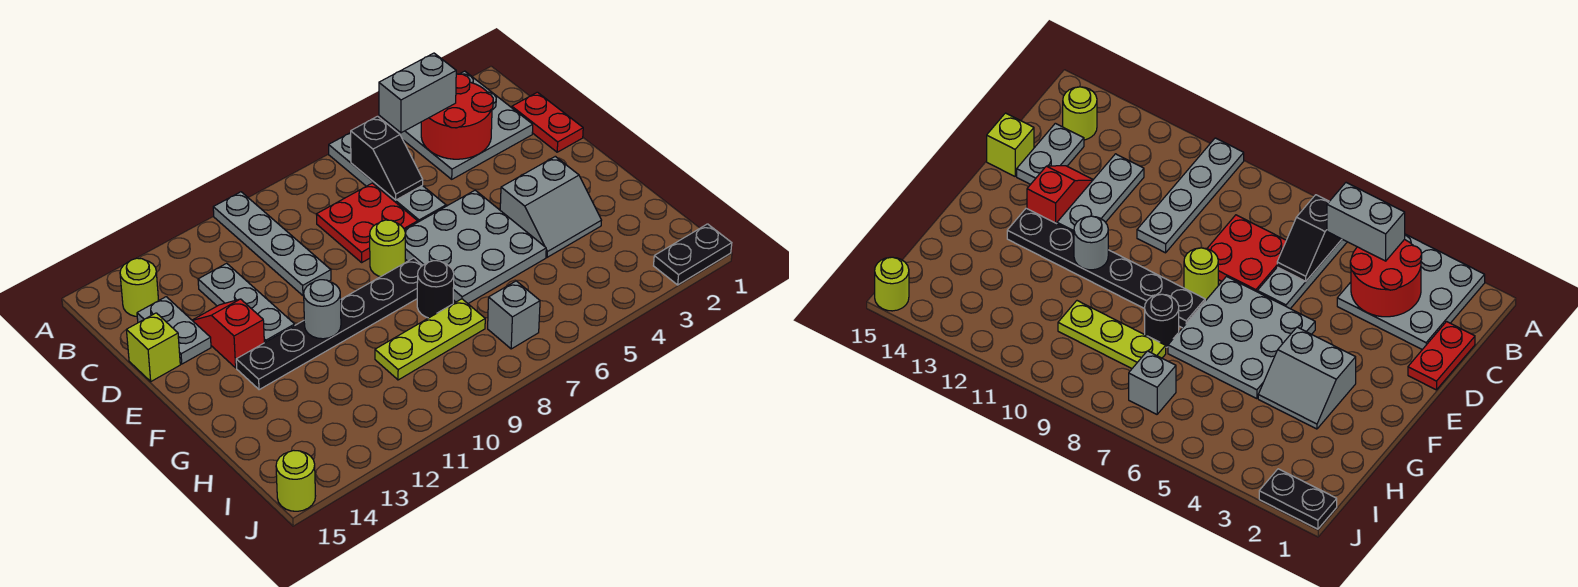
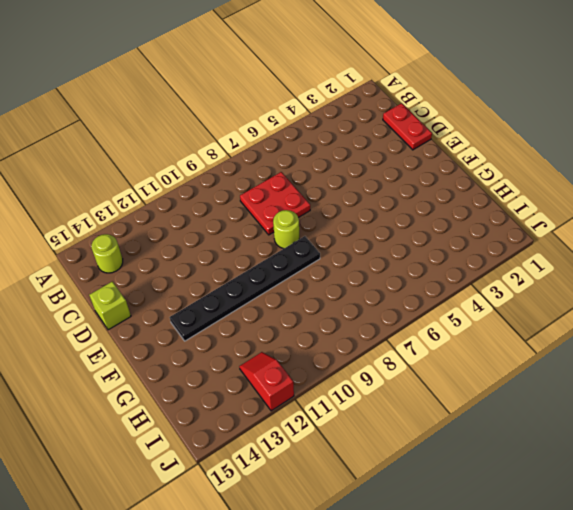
red slope I12:J12 level 1 top J -> red slope D13:E13 level 1 top E
none -> grey plate A2:C4 level 1
none -> grey plate A6:D6 level 1
none -> grey plate A10:D10 level 1

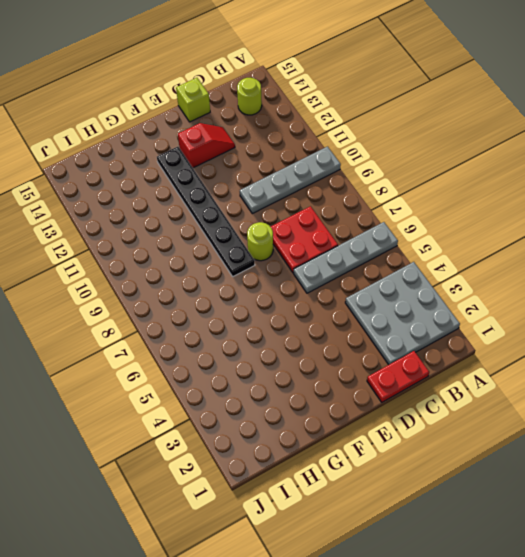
none -> grey plate C12:E12 level 1
none -> grey plate C14:D14 level 1
none -> grey plate E5:G7 level 1

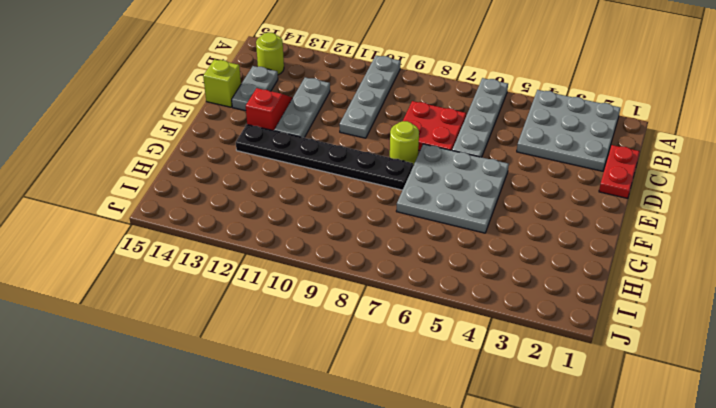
none -> grey slope F3:G4 level 1 top F
none -> black round brick G8 level 1
none -> lime plate H8:H10 level 1

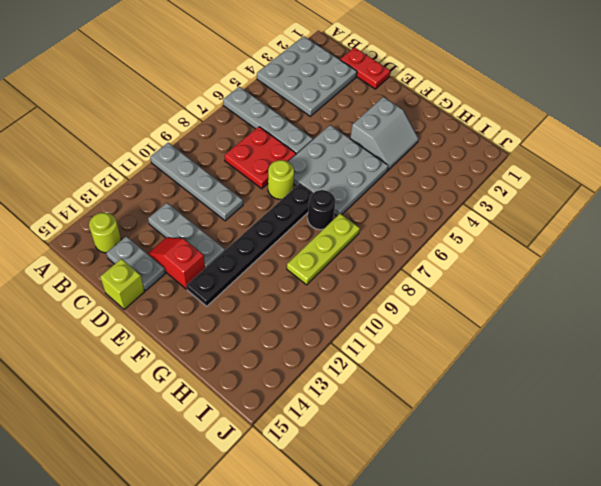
none -> grey brick I7 level 1
none -> black plate J1:J2 level 1
none -> lime round brick J15 level 1

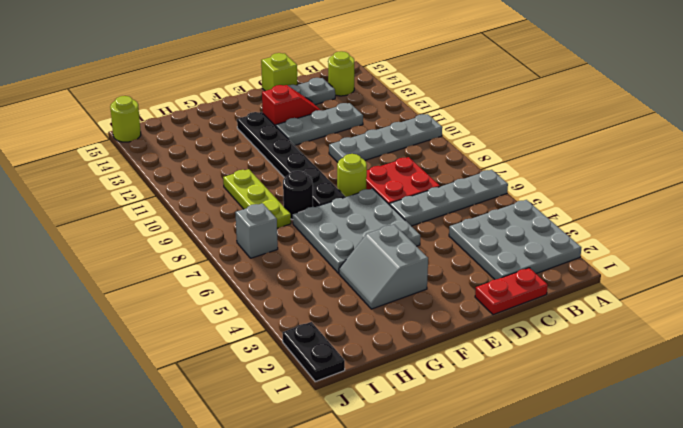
none -> red round brick B3:C4 level 2
none -> black slope B6:C6 level 2 top B
none -> grey round brick F11 level 2

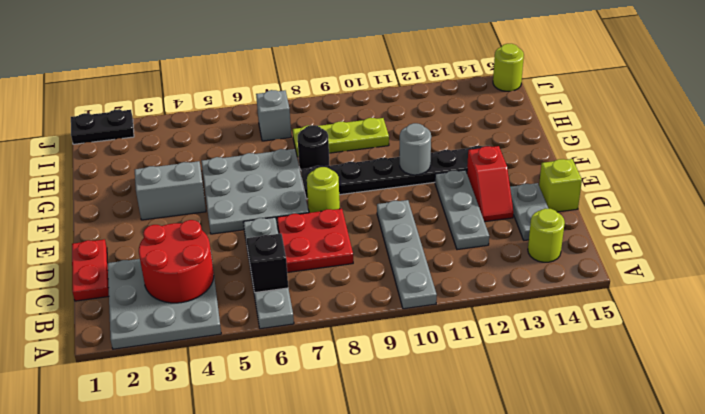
none -> grey brick B4:B5 level 3

